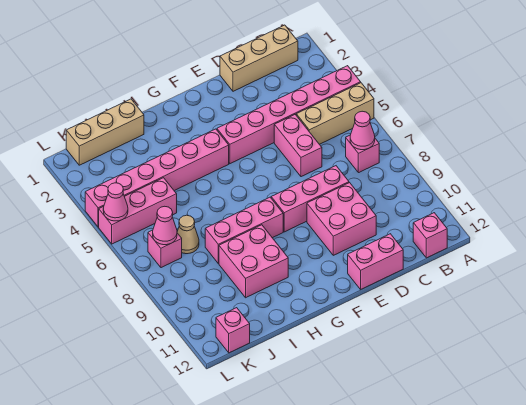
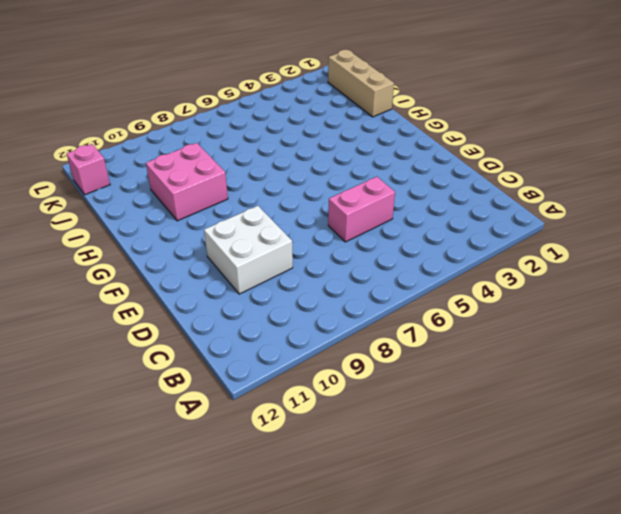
white brick D9:E10 level 1 -> pink brick D9:E10 level 1
none -> pink brick A4:F4 level 1
none -> tan brick A5:C5 level 1
none -> tan brick B1:D1 level 1

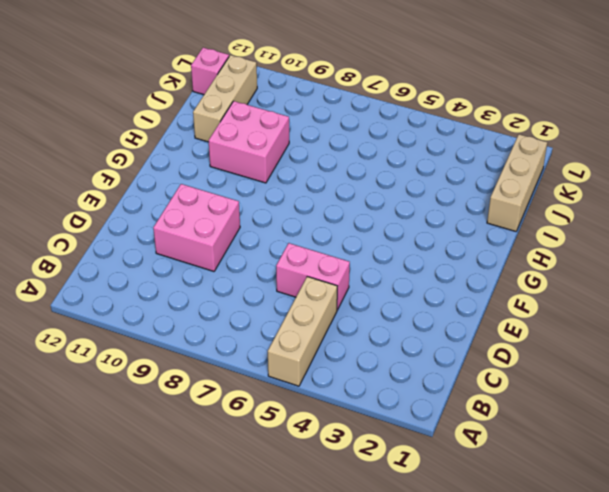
tan brick I11:K11 level 1 -> tan brick B1:D1 level 1
none -> pink brick A4:F4 level 1
none -> pink brick B7 level 1
none -> pink brick B12 level 1

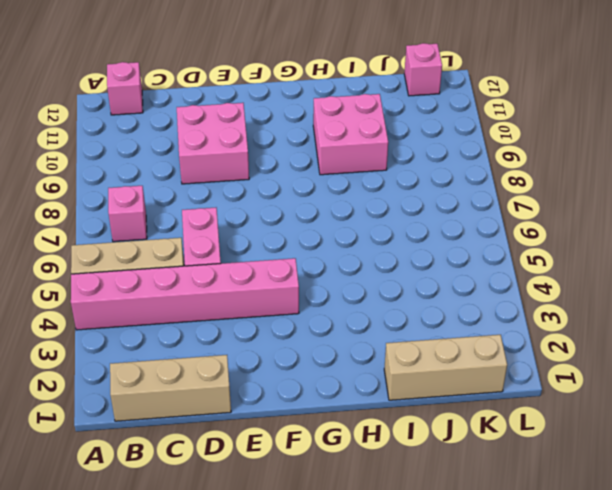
none -> pink brick D8:F8 level 1
none -> pink brick D12:E12 level 1
none -> pink brick G4:L4 level 1

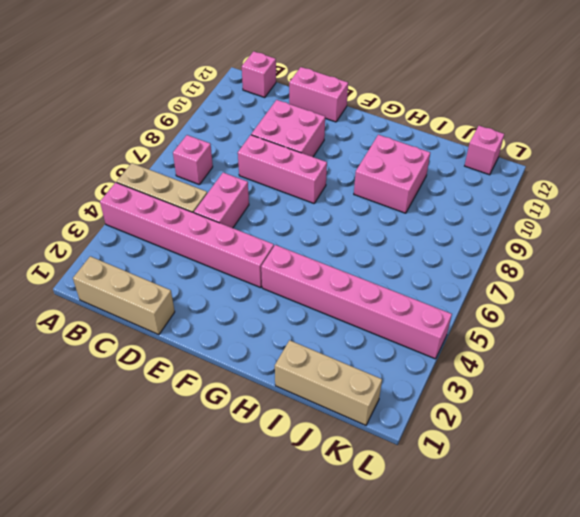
none -> pink brick G8:I8 level 1
none -> pink brick J5:L5 level 1
none -> tan cone J7 level 1

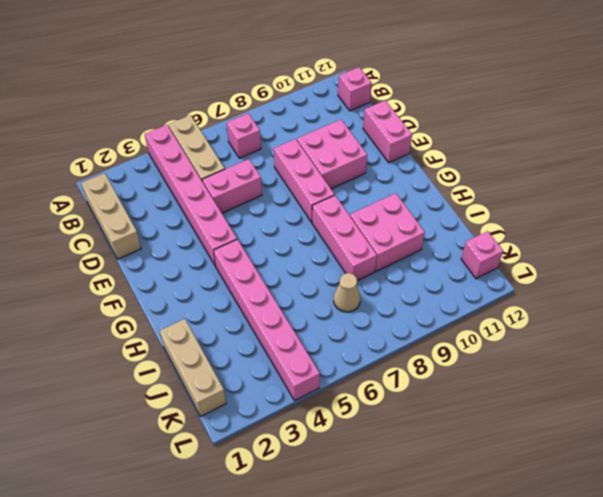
none -> pink brick J5:L5 level 1
none -> pink brick K7 level 1
none -> pink cone B7 level 2

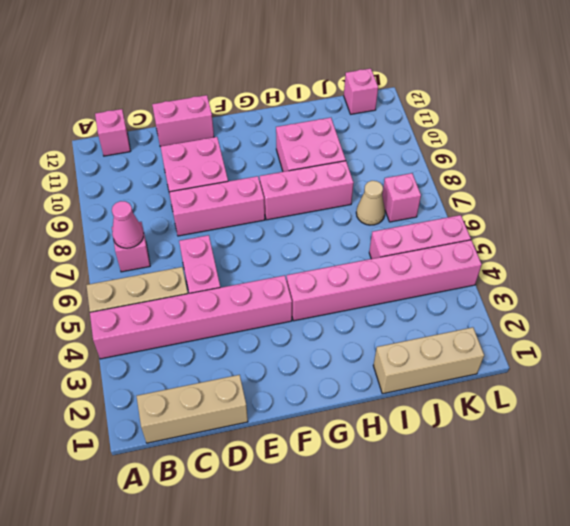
none -> pink cone K7 level 2
none -> pink cone L5 level 2

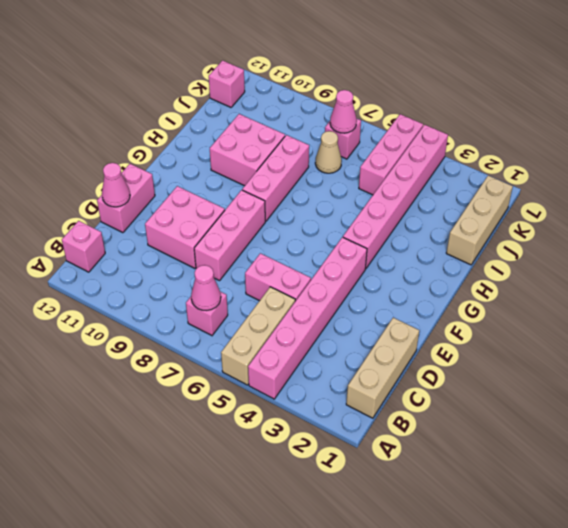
pink cone D12 level 2 -> pink cone L5 level 2

